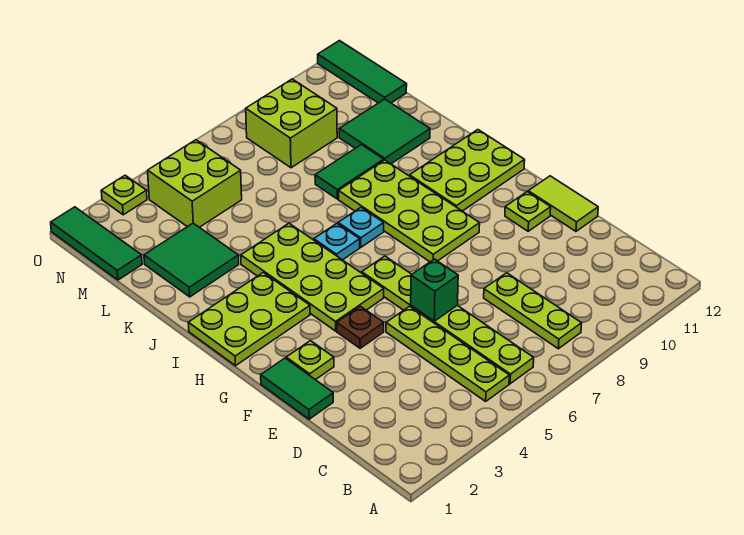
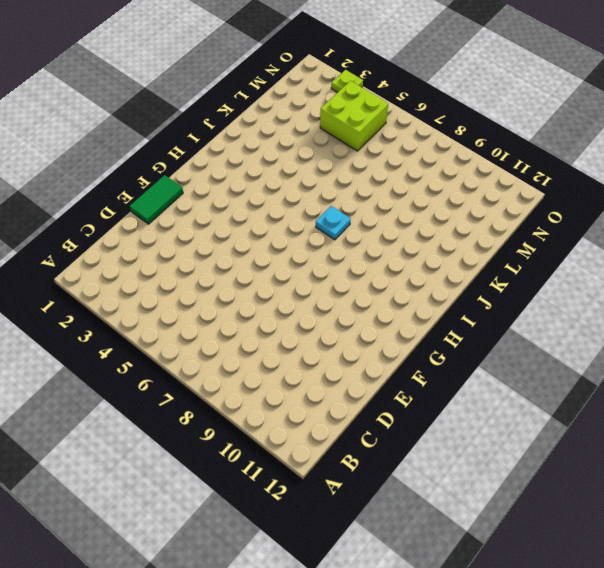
none -> lime plate B5:E5 level 1
none -> lime plate B6:G6 level 1
none -> lime plate B8:D8 level 1

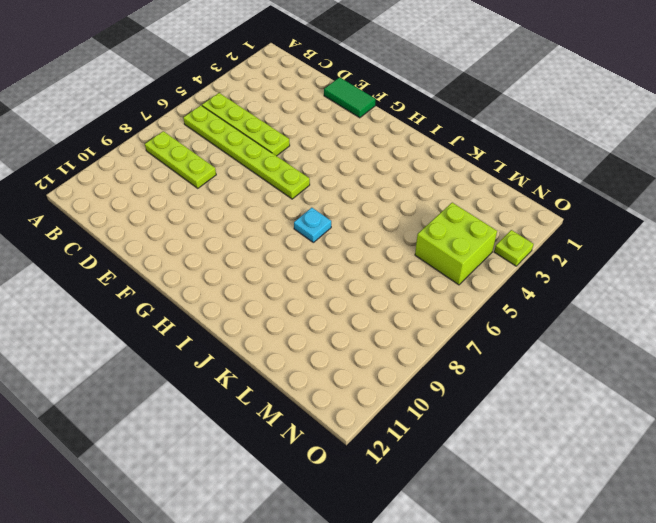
none -> lime tile E12:F12 level 1
none -> lime plate F2 level 1
none -> brown plate F4 level 1

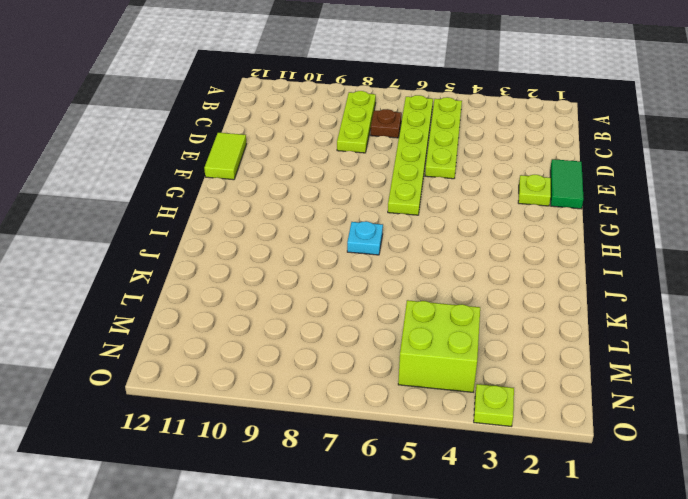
brown plate C7 level 1 -> brown plate F4 level 1
none -> lime plate F11 level 1
none -> lime plate G4:J5 level 1
none -> lime plate G8:J9 level 1

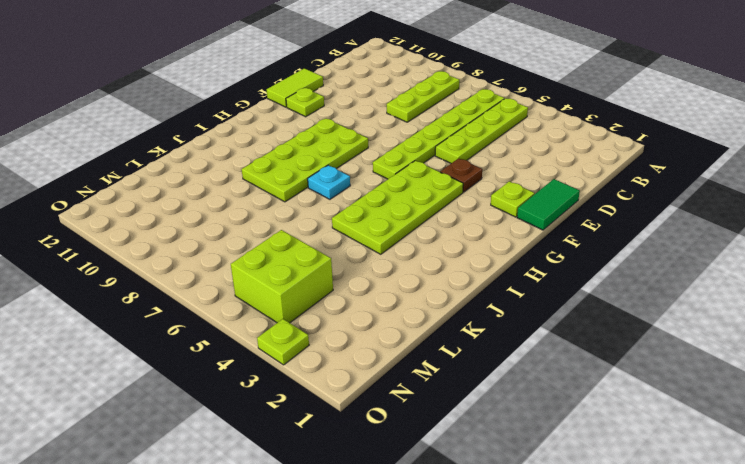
none -> lime plate H1:I3 level 1
none -> lime plate H10:I12 level 1
none -> cyan plate I6 level 1

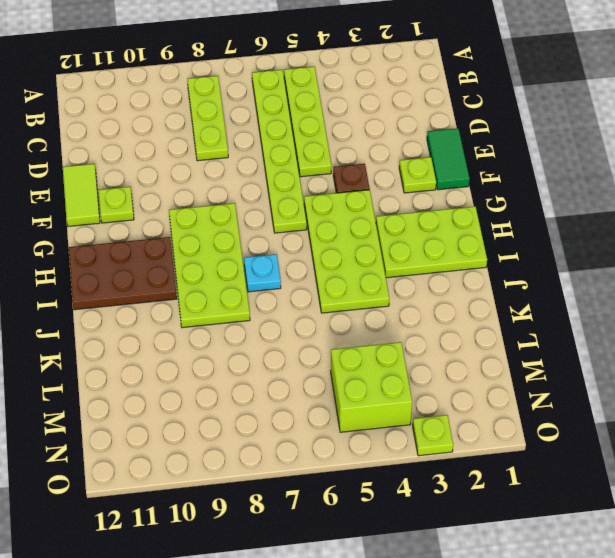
brown plate H10:I12 level 1 -> lime plate H10:I12 level 1
none -> cyan plate I6 level 1
none -> green tile K2:L3 level 1
none -> green tile K8:K9 level 1

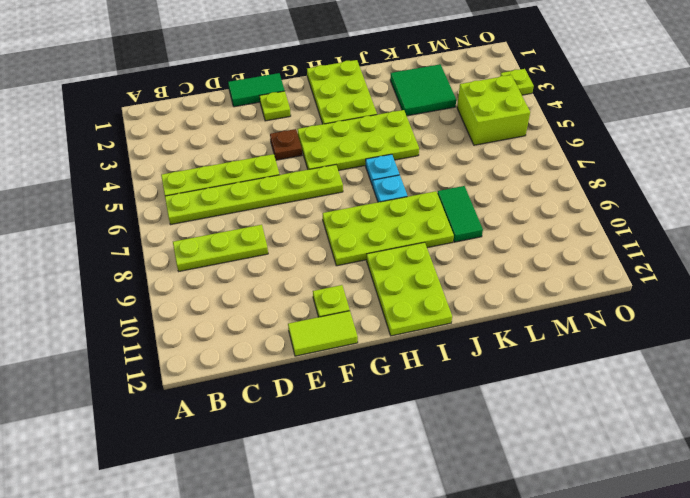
none -> green tile K10:L11 level 1
none -> green tile M1:O1 level 1
none -> lime brick M8:N9 level 1

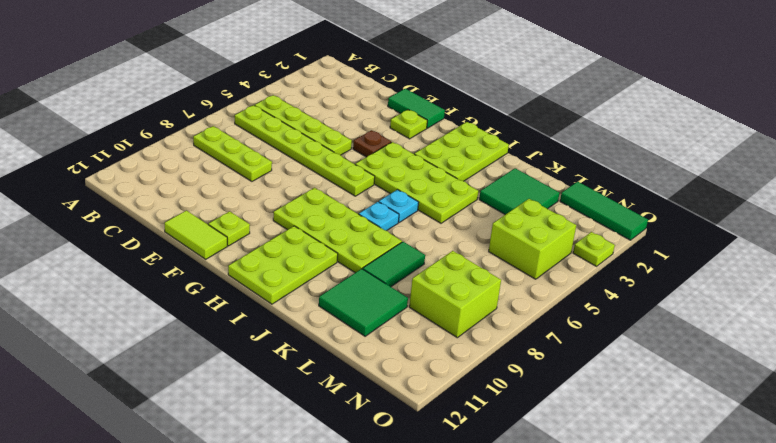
none -> green tile M12:O12 level 1
none -> green brick E6 level 2

